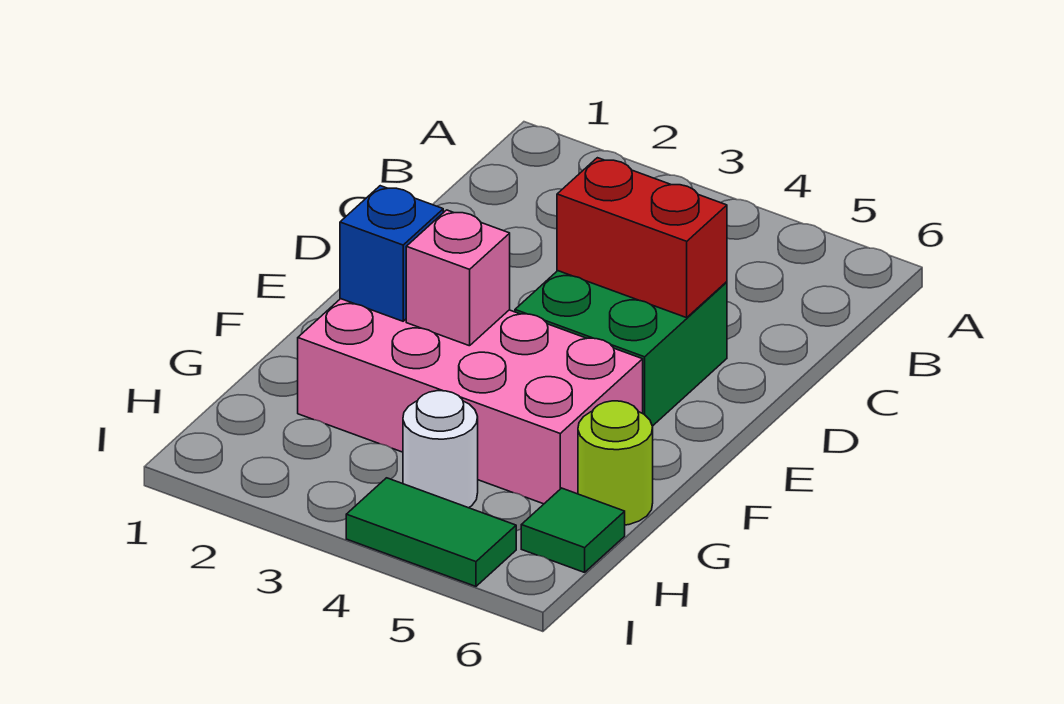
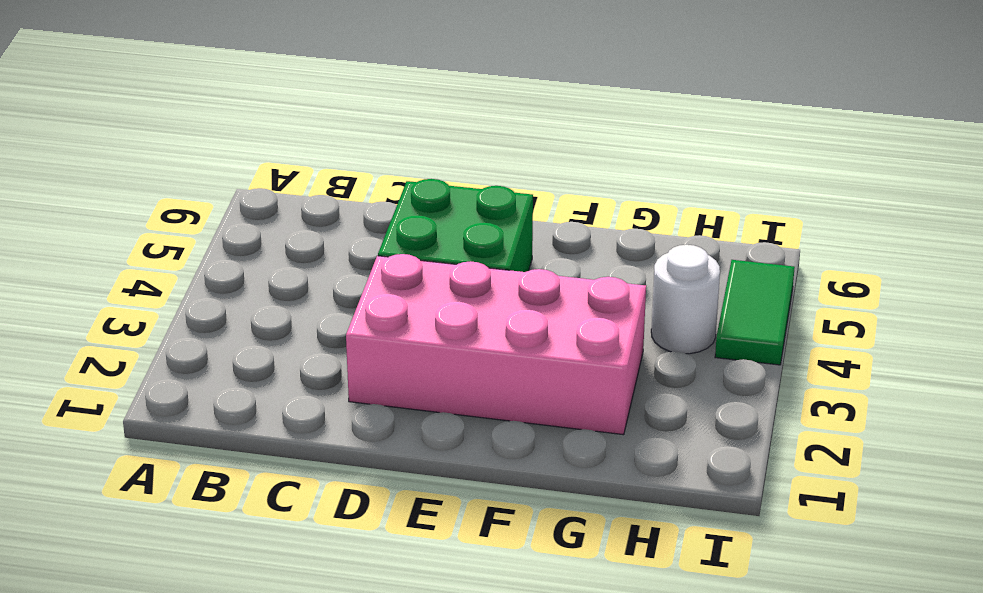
pink brick D2:G3 level 1 -> pink brick F2:G5 level 1
none -> lime round brick G6 level 1
none -> green tile H6 level 1

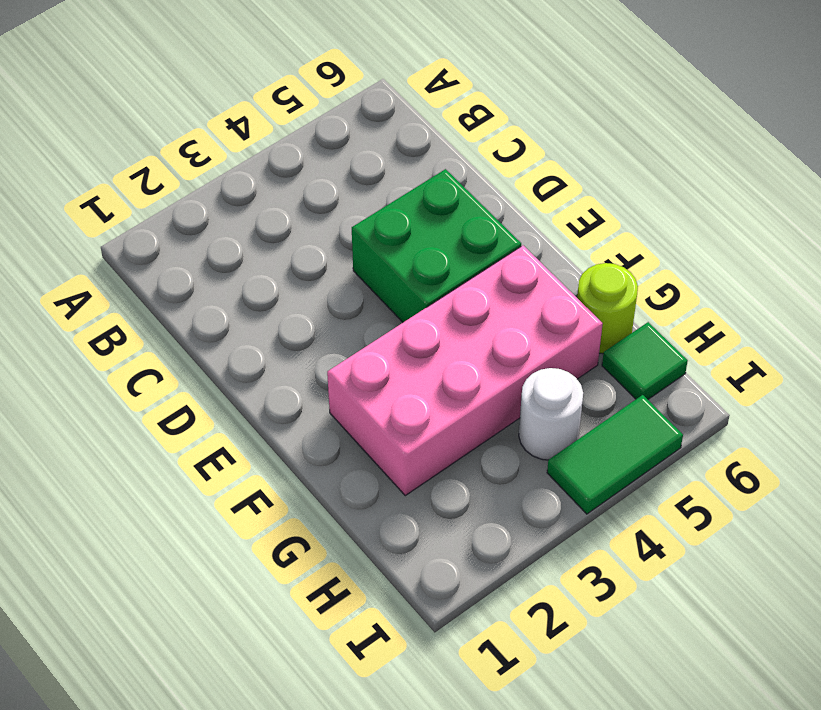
none -> red brick D4:D5 level 2
none -> blue brick F2 level 2

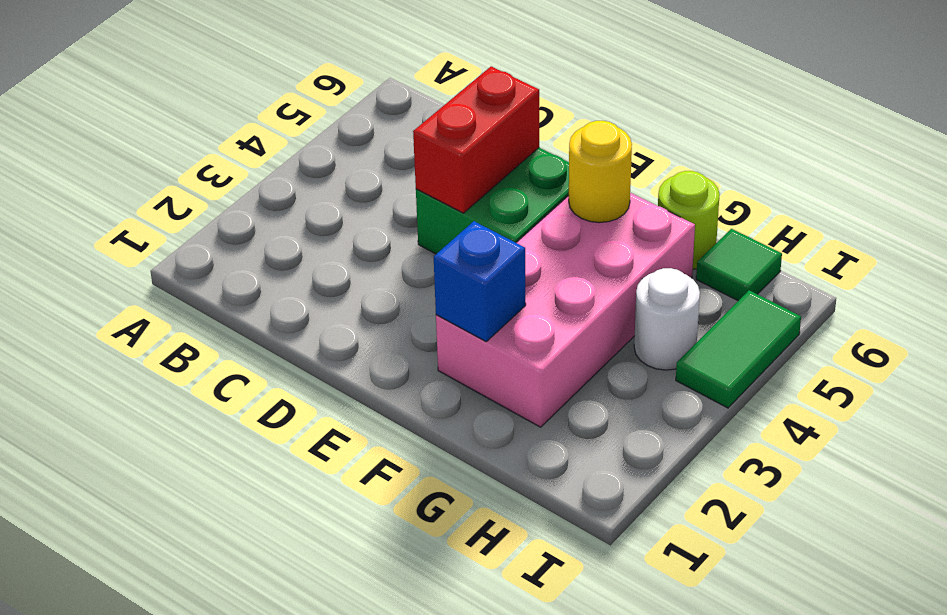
yellow round brick F5 level 2 -> none
none -> pink brick F3 level 2

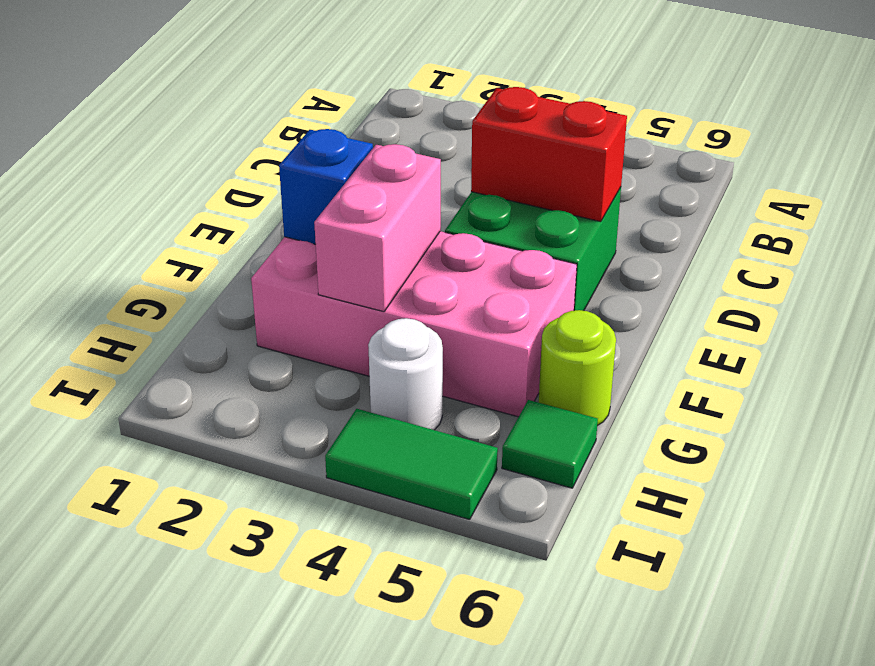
pink brick F3:G3 level 2 -> pink brick F3 level 2

